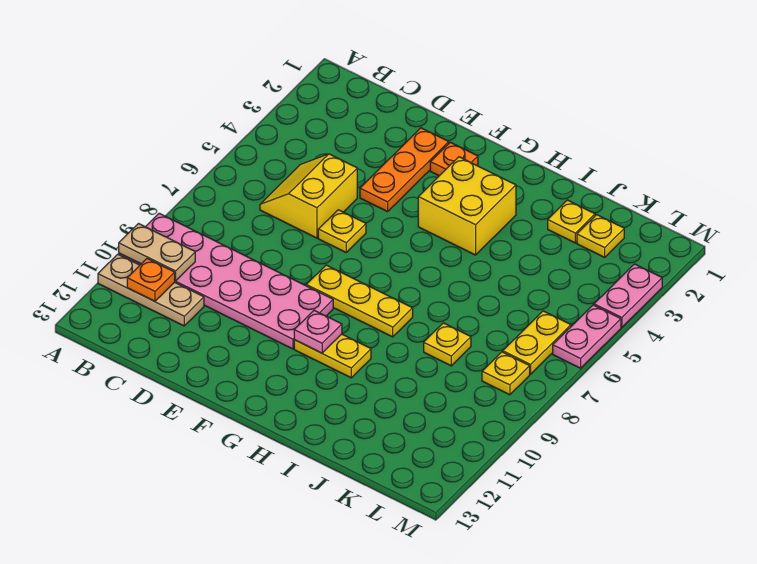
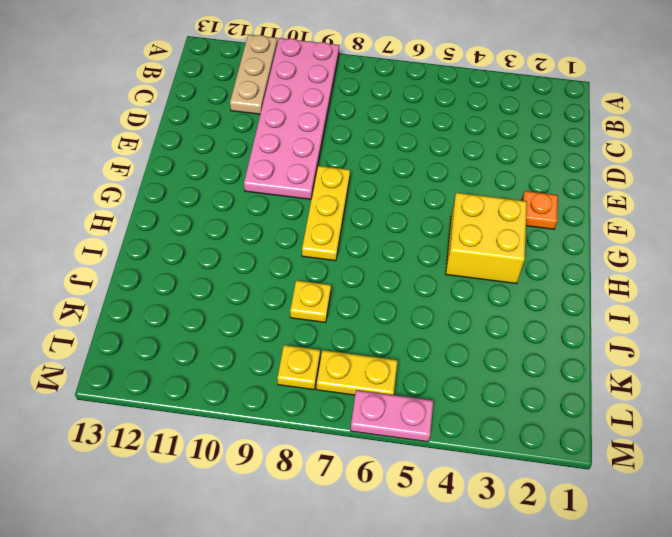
none -> yellow slope C5:D6 level 1 top D
none -> orange plate E2:E4 level 1
none -> yellow plate E6 level 1

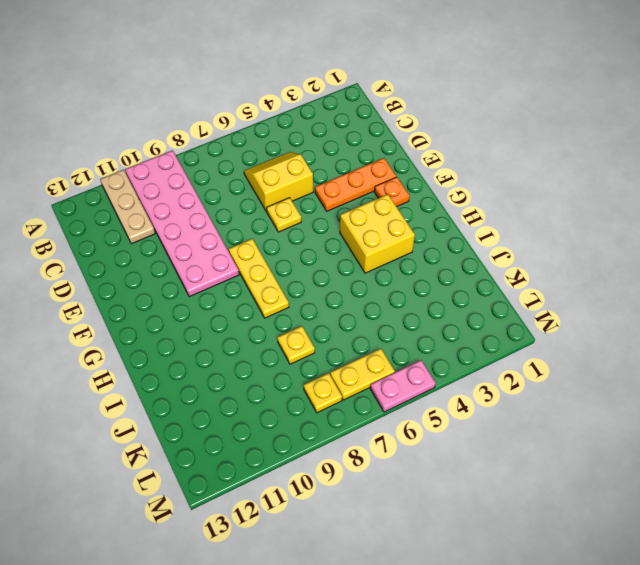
none -> yellow plate G10:H10 level 1
none -> yellow plate J2 level 1
none -> yellow plate K2 level 1

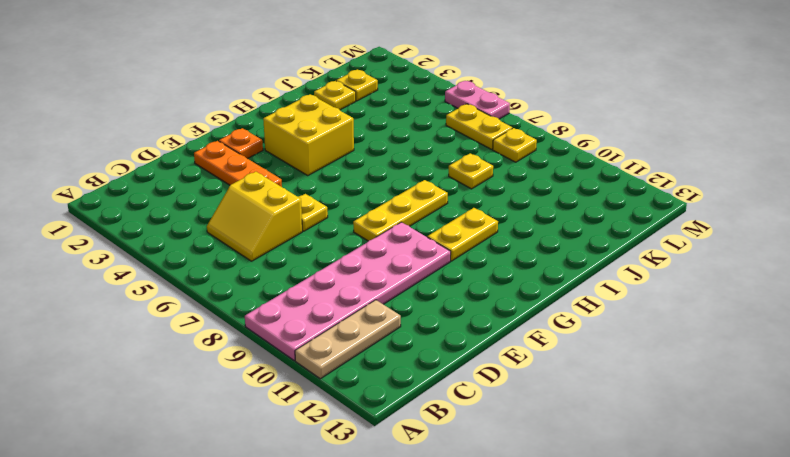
none -> pink plate M3:M4 level 1
none -> tan plate A10:B10 level 2
none -> orange plate B11 level 2

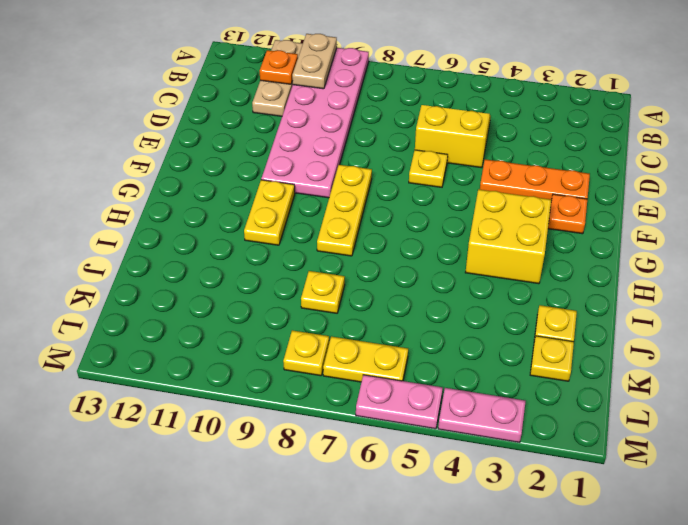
none -> pink plate G10 level 2

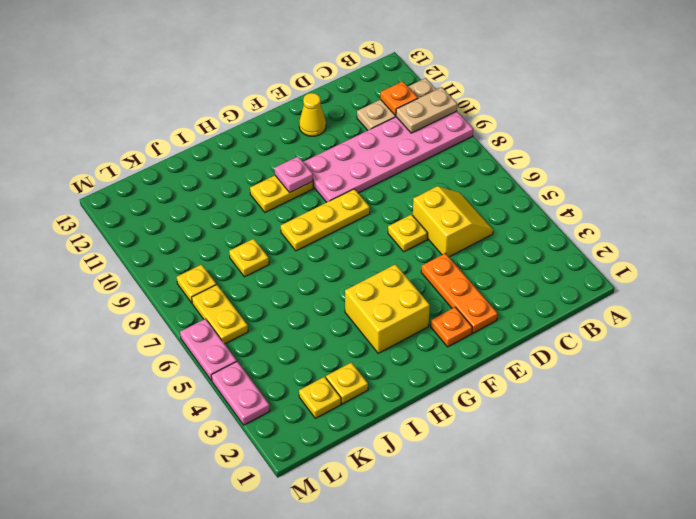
yellow cone E12 level 1 -> none

